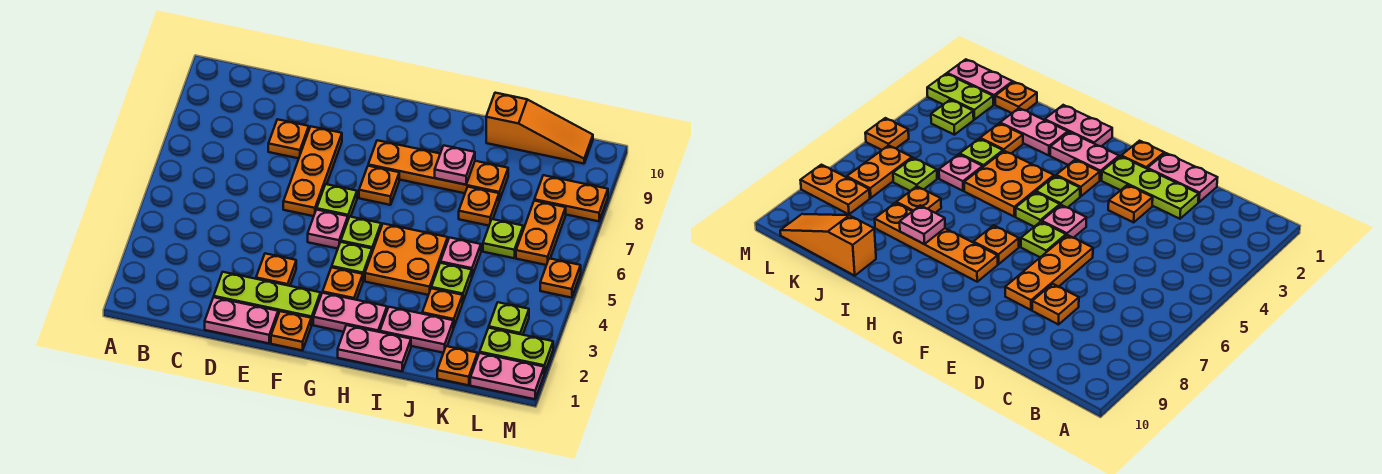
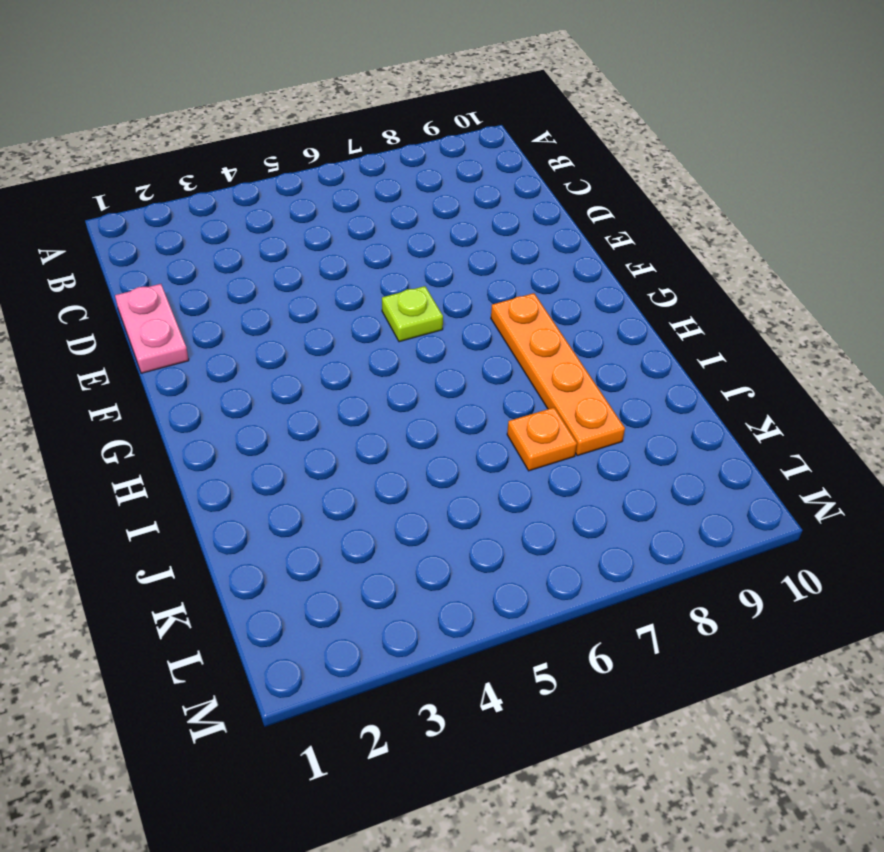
none -> lime plate D2:F2 level 1
none -> orange plate D8 level 1
none -> orange plate E3 level 1
none -> orange plate E6:E8 level 1

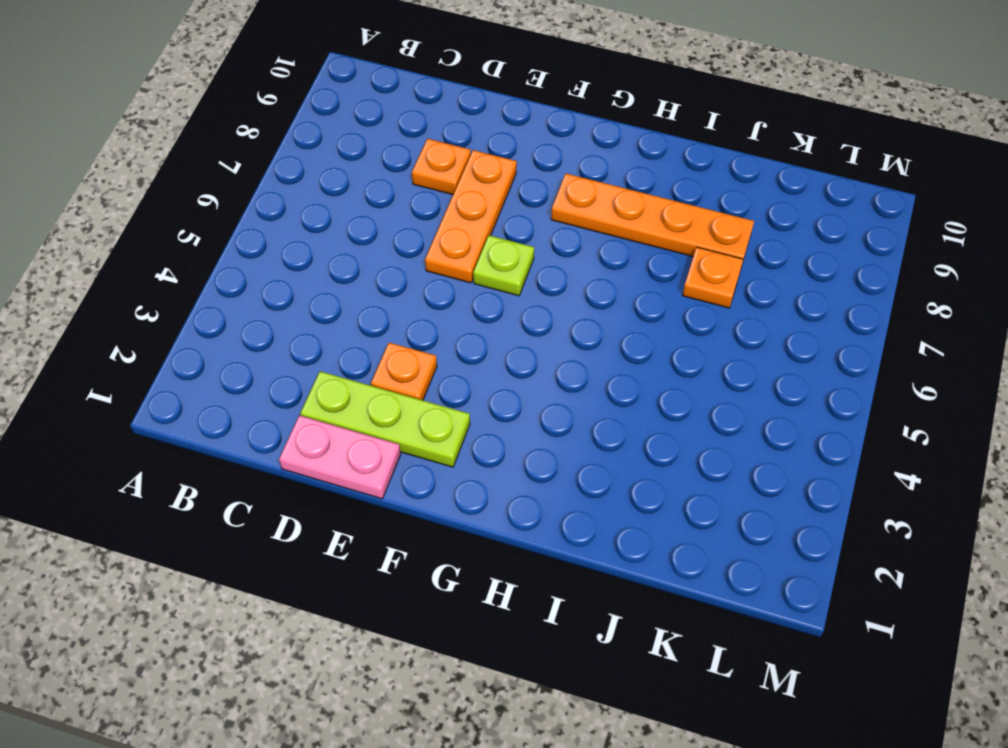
none -> orange plate F1 level 1
none -> pink plate F5 level 1
none -> pink plate G2:H2 level 1
none -> orange plate G3 level 1

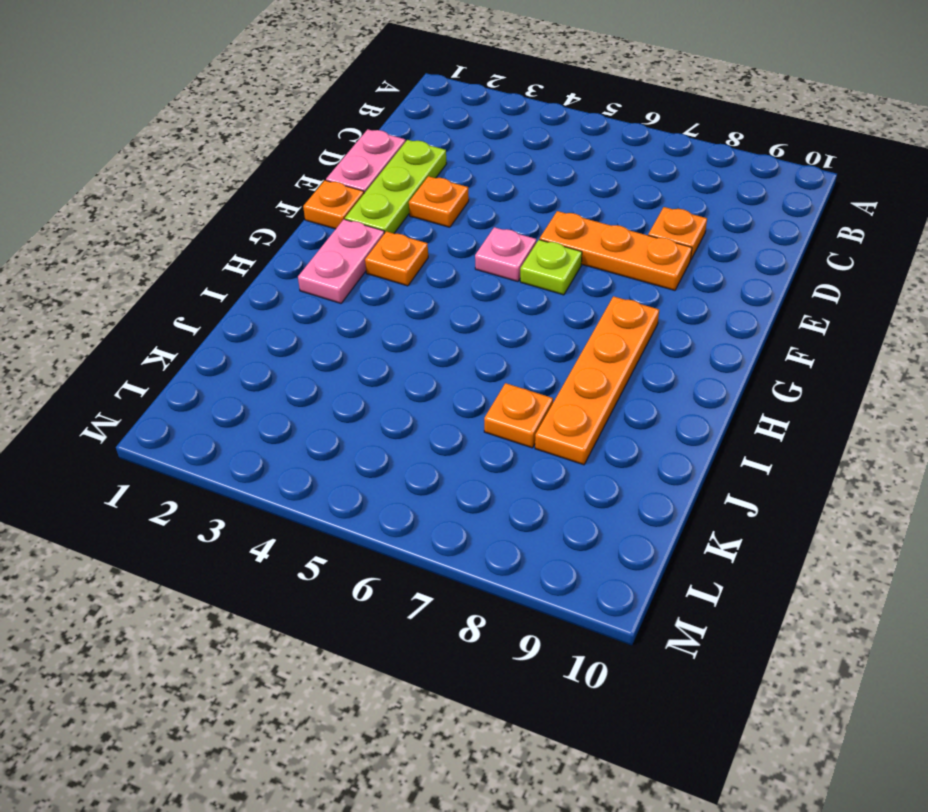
none -> lime plate G4 level 1
none -> lime plate G5 level 1
none -> orange plate G7 level 1
none -> pink plate H1:I1 level 1

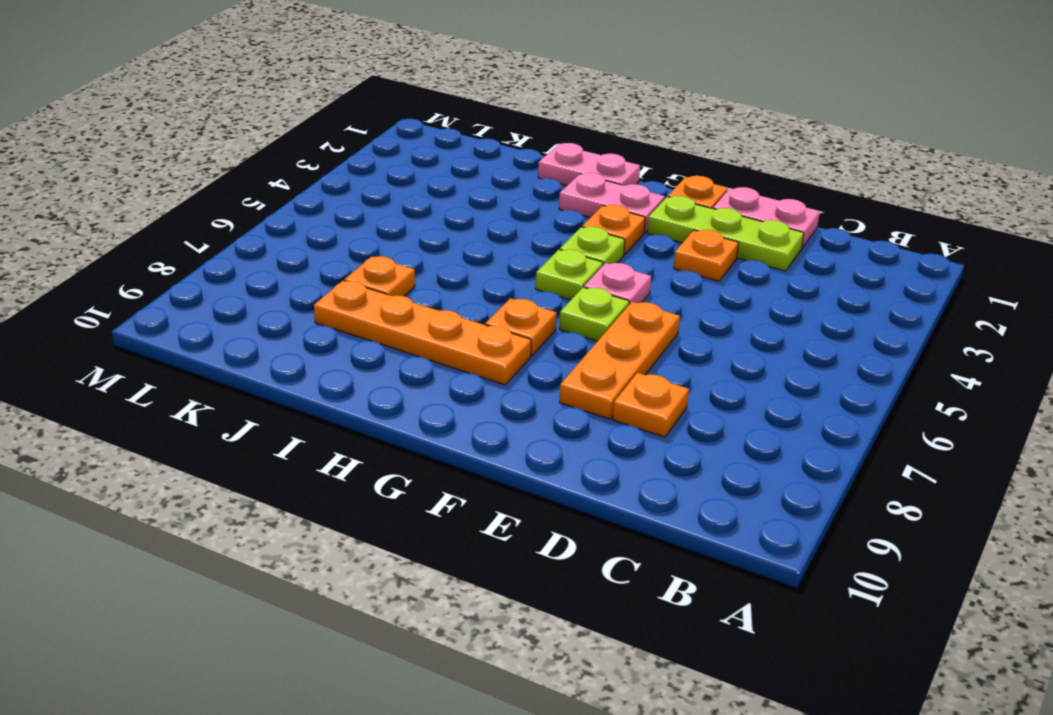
none -> orange plate H4:I5 level 1
none -> pink plate I2:J2 level 1
none -> orange plate J3 level 1
none -> lime plate J4 level 1

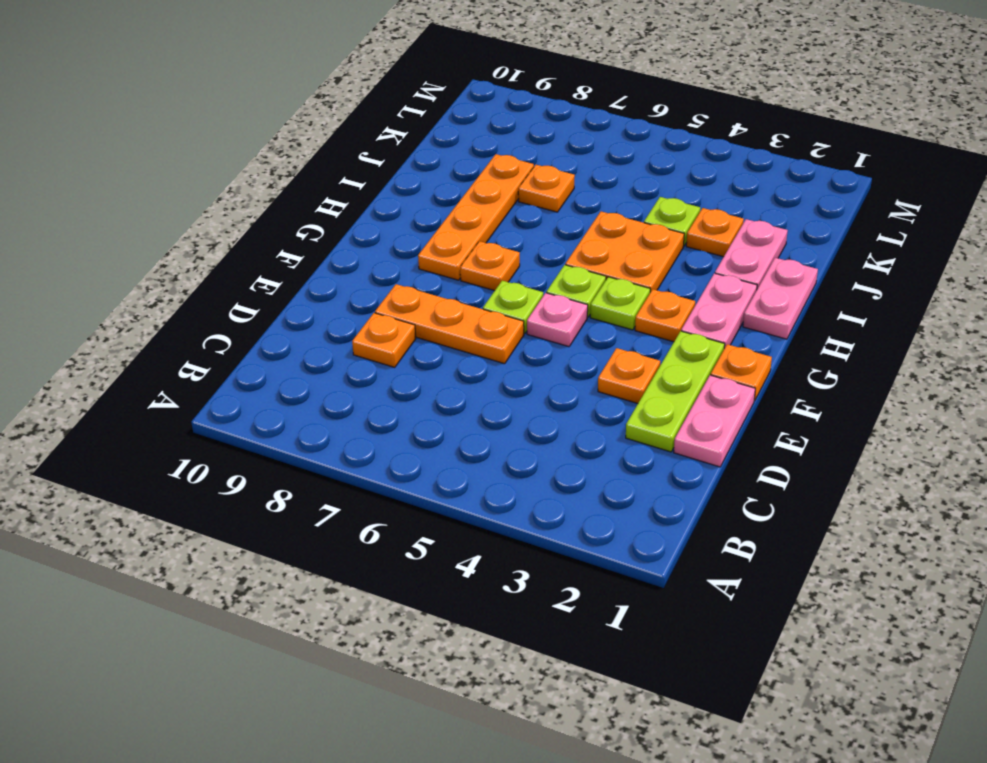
none -> pink plate J5 level 1
none -> orange slope J10:L10 level 1 top J
none -> orange plate K1 level 1
none -> lime plate K6 level 1

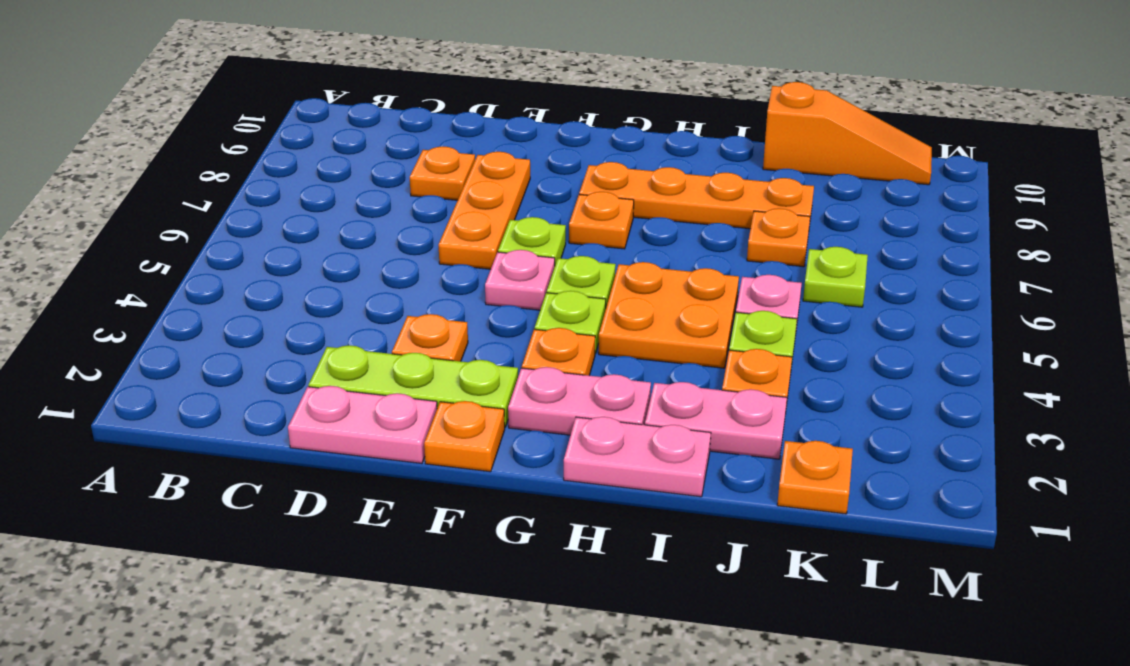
none -> pink plate L1:M1 level 1
none -> lime plate L2:M2 level 1
none -> lime plate L3 level 1
none -> orange plate L6:L7 level 1

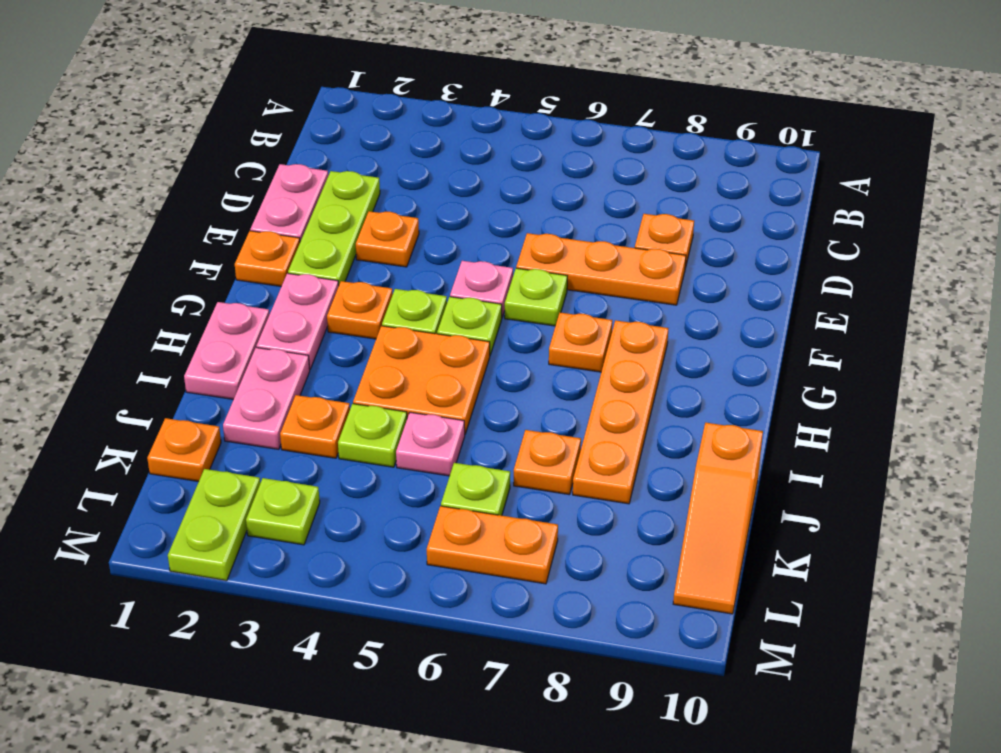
none -> pink plate L1:M1 level 1
none -> orange plate L8:M8 level 1
none -> orange plate M5 level 1
none -> pink plate I8 level 2

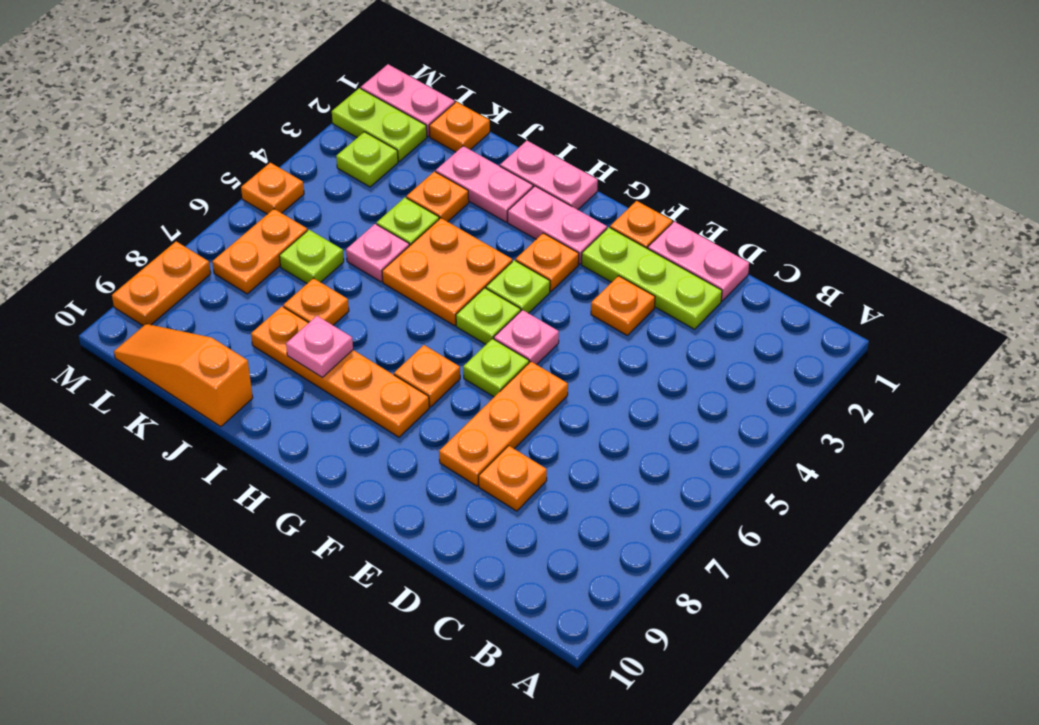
orange plate M8:M9 level 1 -> orange plate L8:M8 level 1

